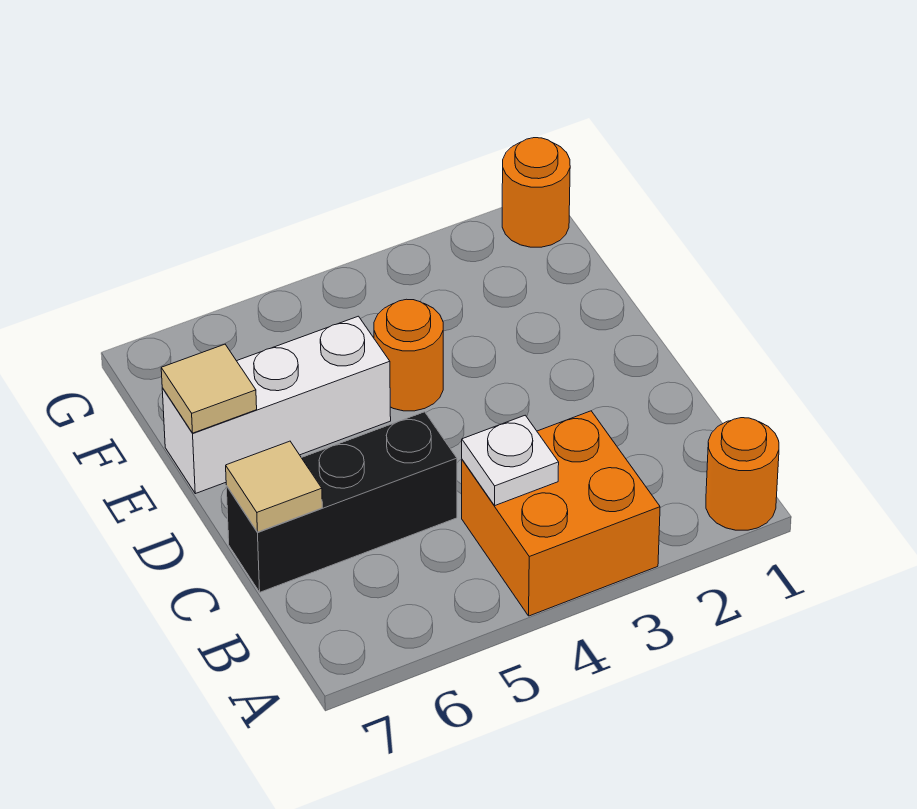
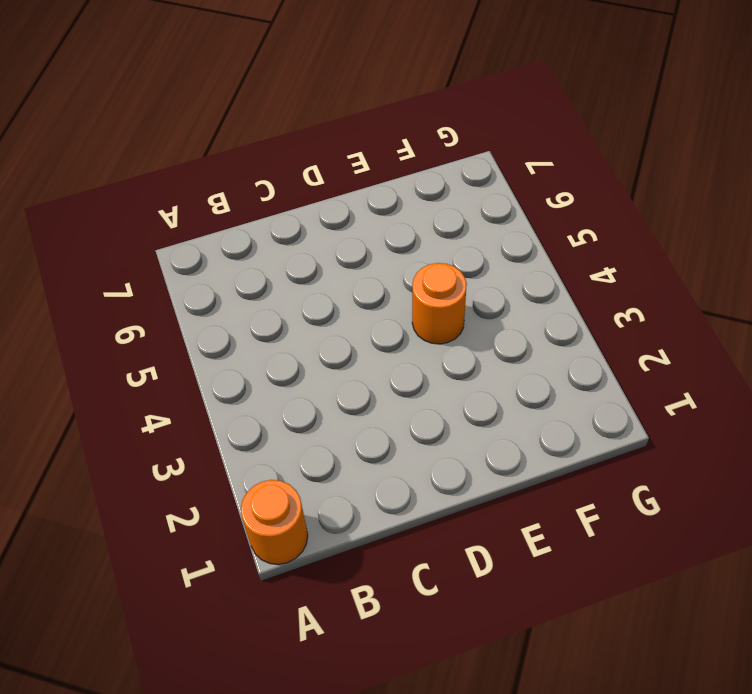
none -> orange brick A3:B4 level 1
none -> black brick C5:C7 level 1

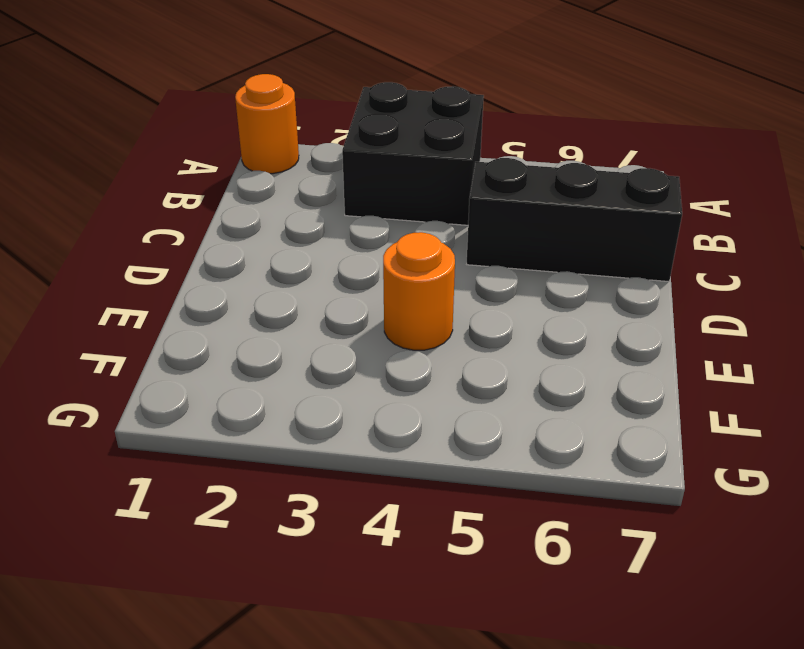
black brick A3:B4 level 1 -> orange brick A3:B4 level 1
none -> white brick E5:E7 level 1
none -> orange round brick G1 level 1

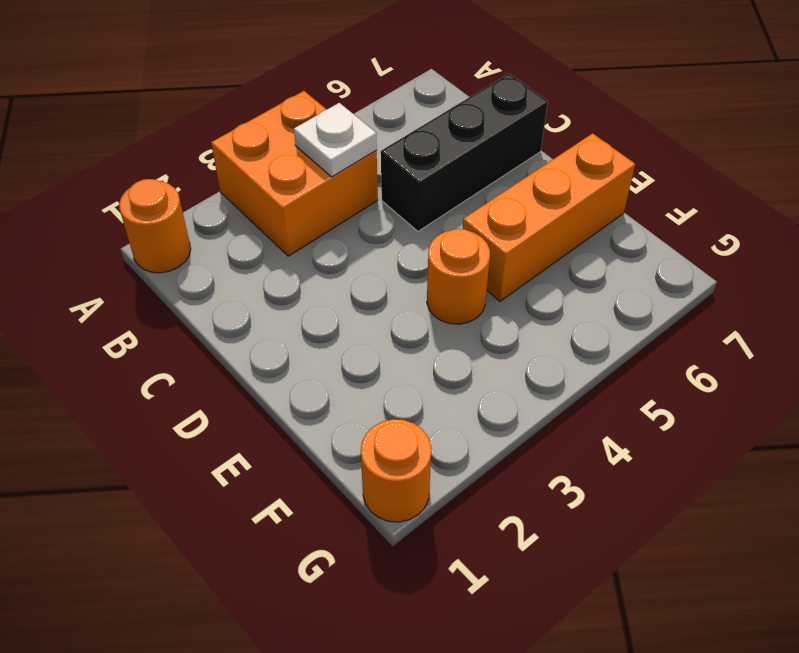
orange brick E5:E7 level 1 -> white brick E5:E7 level 1
none -> tan tile C7 level 2
none -> tan tile E7 level 2

